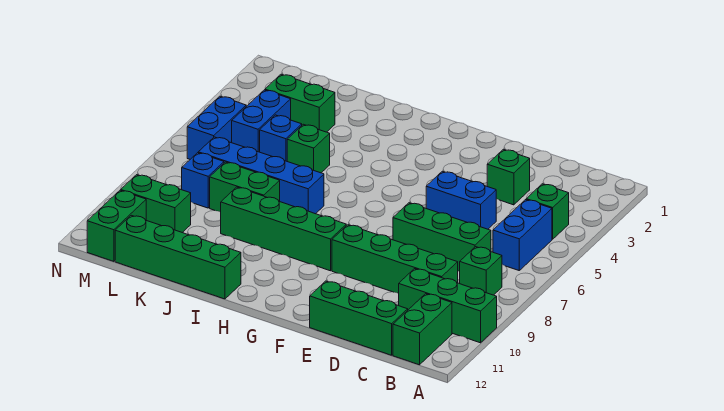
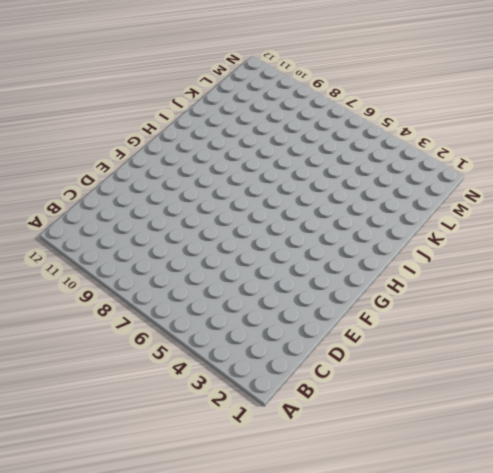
none -> green brick A10:C10 level 1
none -> green brick B4 level 1
none -> blue brick B5:B6 level 1

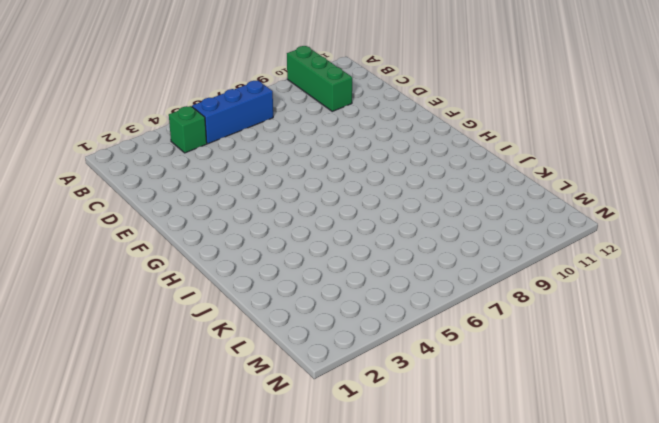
blue brick B5:B7 level 1 -> blue brick B5:B6 level 1
none -> green brick B8 level 1
none -> green brick B11:B12 level 1
none -> green brick C7:E7 level 1

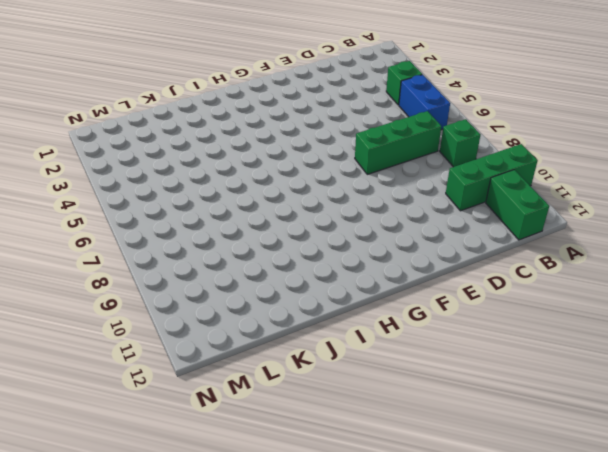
none -> green brick C9:F9 level 1
none -> green brick C12:E12 level 1
none -> green brick D3 level 1

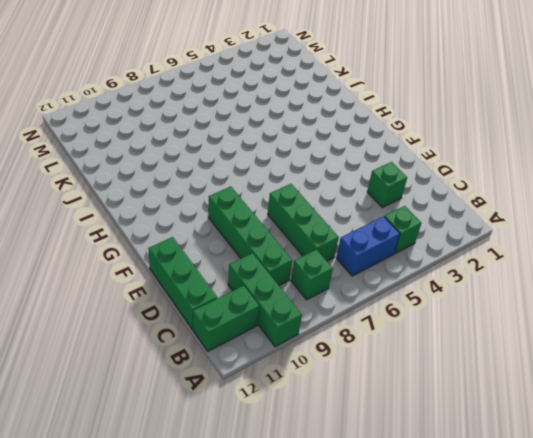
none -> blue brick D5:E5 level 1
none -> green brick G9:J9 level 1
none -> blue brick I7:L7 level 1

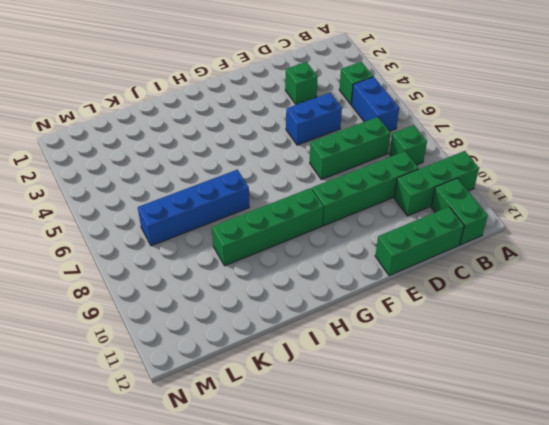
none -> green brick I12:L12 level 1
none -> green brick J5 level 1
none -> green brick J8:K8 level 1

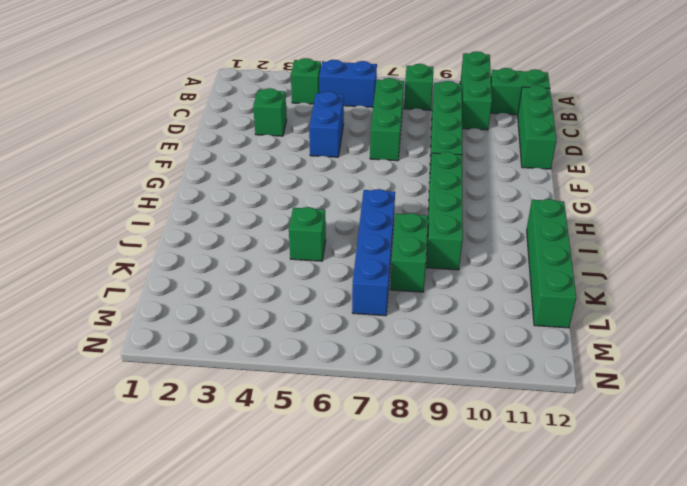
none -> green brick K3:L3 level 1
none -> blue brick K5 level 1
none -> blue brick L4:L5 level 1

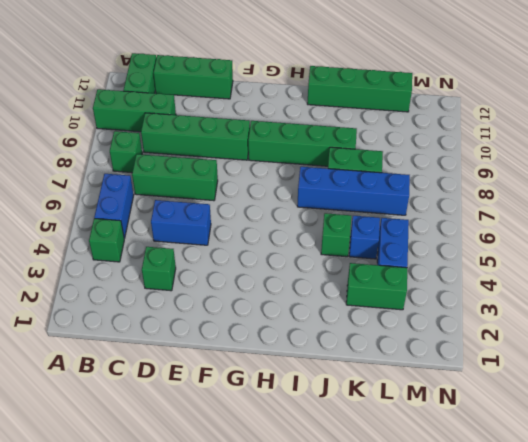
none -> blue brick L8 level 1
none -> green brick L10:M10 level 1
none -> blue brick M5:M6 level 1

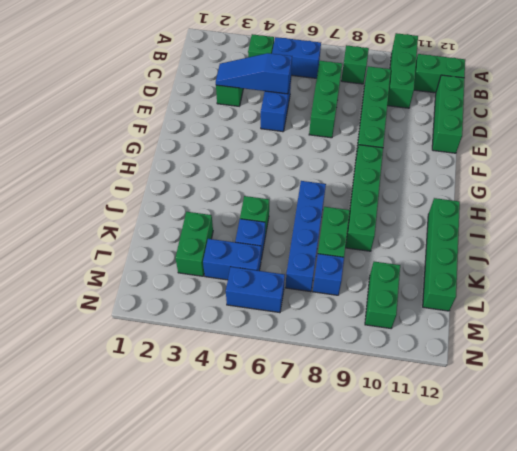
blue slope D3:D5 level 2 top 5 -> none
none -> green brick M11:M12 level 1

